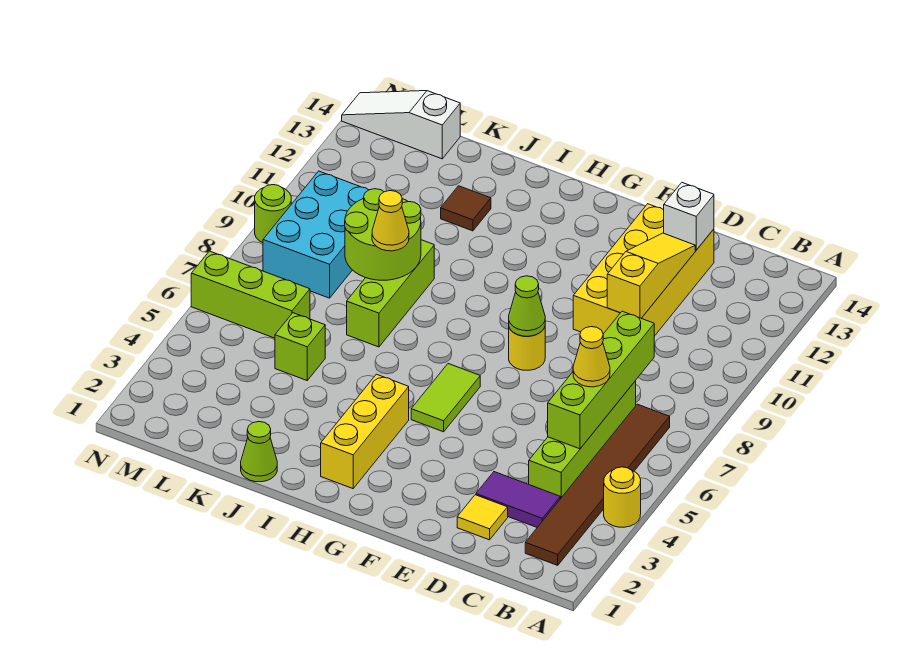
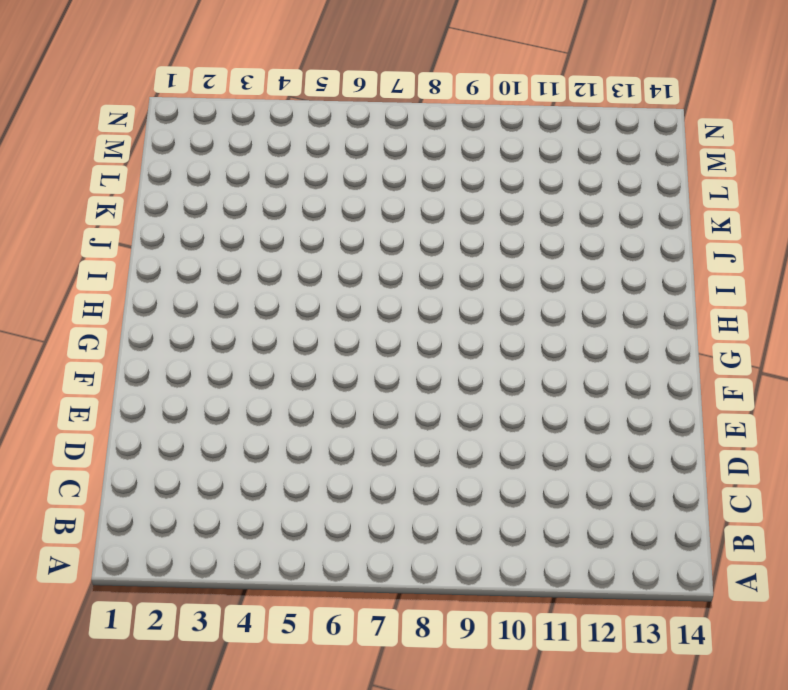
none -> yellow round brick A4 level 1
none -> brown tile B2:B7 level 1
none -> purple tile C3:D3 level 1

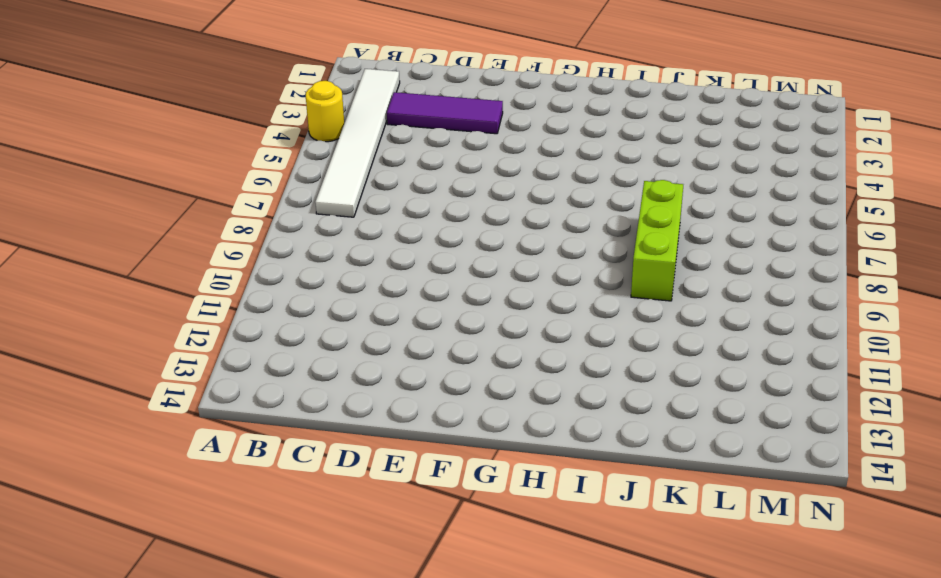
white tile B2:B7 level 1 -> brown tile B2:B7 level 1
purple tile C3:E3 level 1 -> purple tile C3:D3 level 1
none -> lime brick C4:C7 level 1
none -> yellow tile D2 level 1
none -> yellow brick D10:E13 level 1

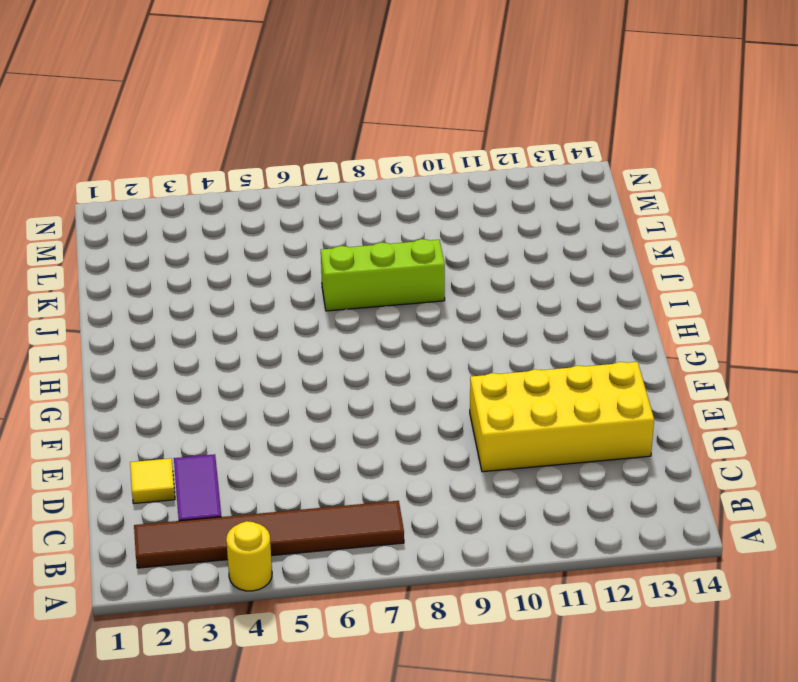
none -> lime brick C4:C7 level 1
none -> yellow round brick F8 level 1
none -> lime tile G5:G6 level 1

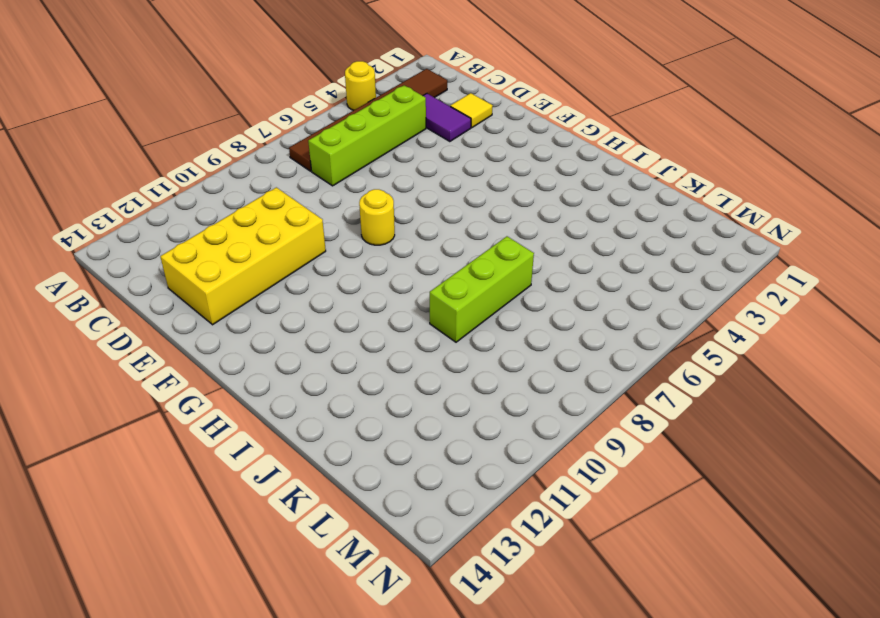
none -> lime tile G5:G6 level 1
none -> yellow brick H2:H4 level 1
none -> lime cone J1 level 1

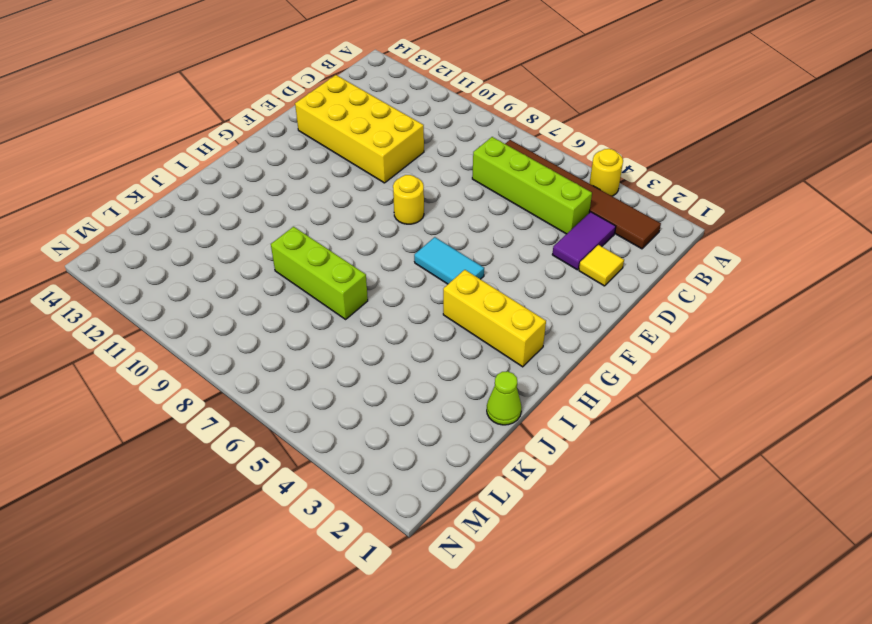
cyan tile G5:G6 level 1 -> lime tile G5:G6 level 1
none -> brown tile J12 level 1
none -> lime brick K5 level 1
none -> lime brick L6:N6 level 1

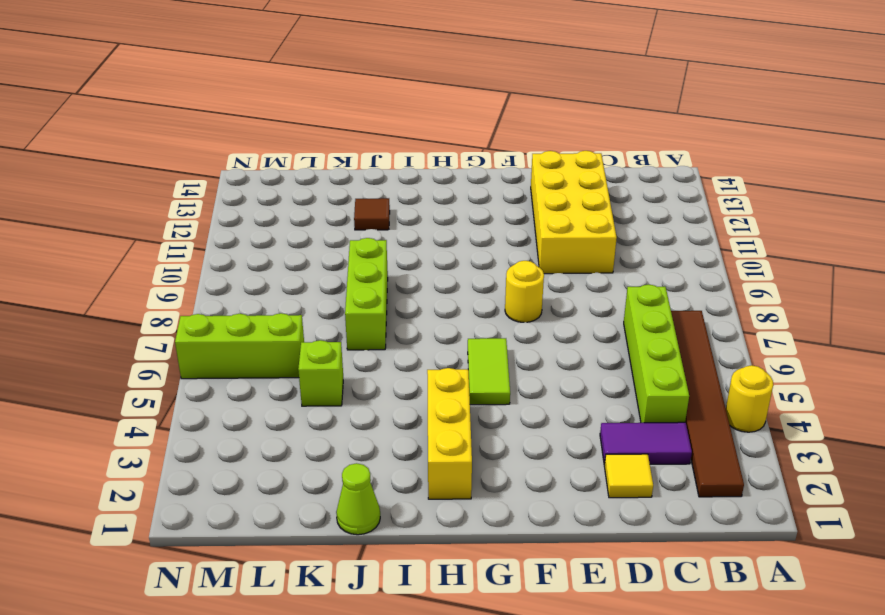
none -> cyan brick L8:M10 level 1
none -> white slope L14:N14 level 1 top L
none -> lime round brick N9 level 1

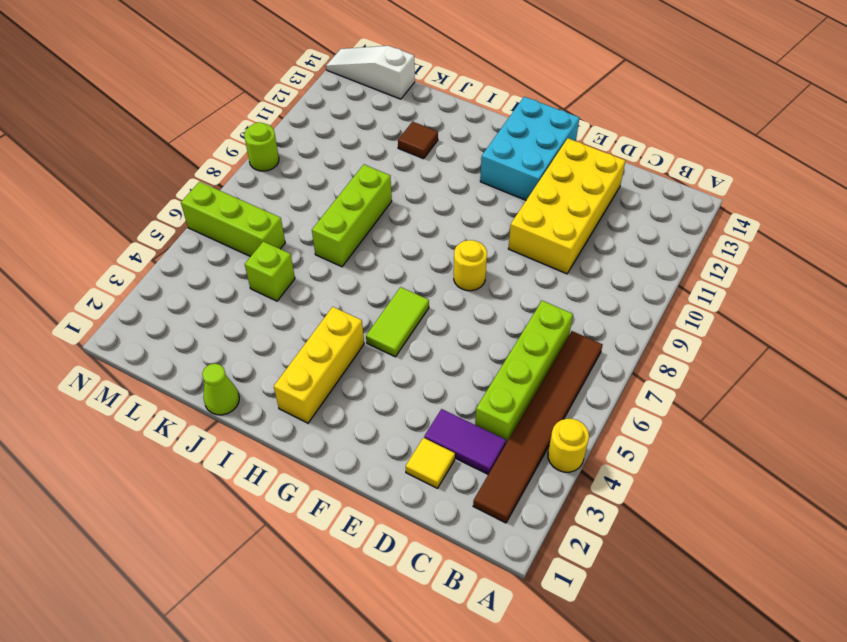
cyan brick F12:G14 level 1 -> cyan brick L8:M10 level 1
none -> lime brick C5:C8 level 2
none -> yellow slope D10:D12 level 2 top 10
none -> white brick D13 level 2

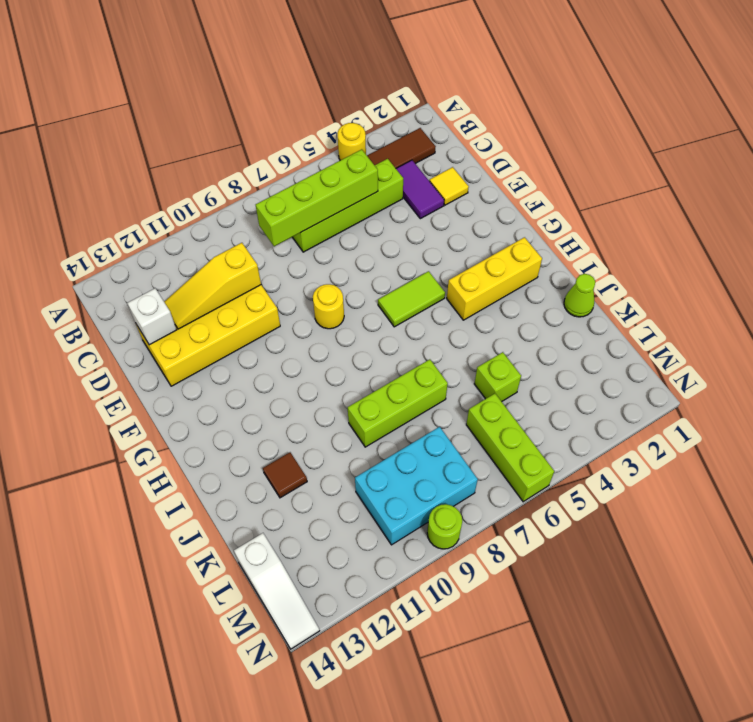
none -> lime cone F8 level 2
none -> lime round brick J8:K9 level 2
none -> yellow cone C6 level 3

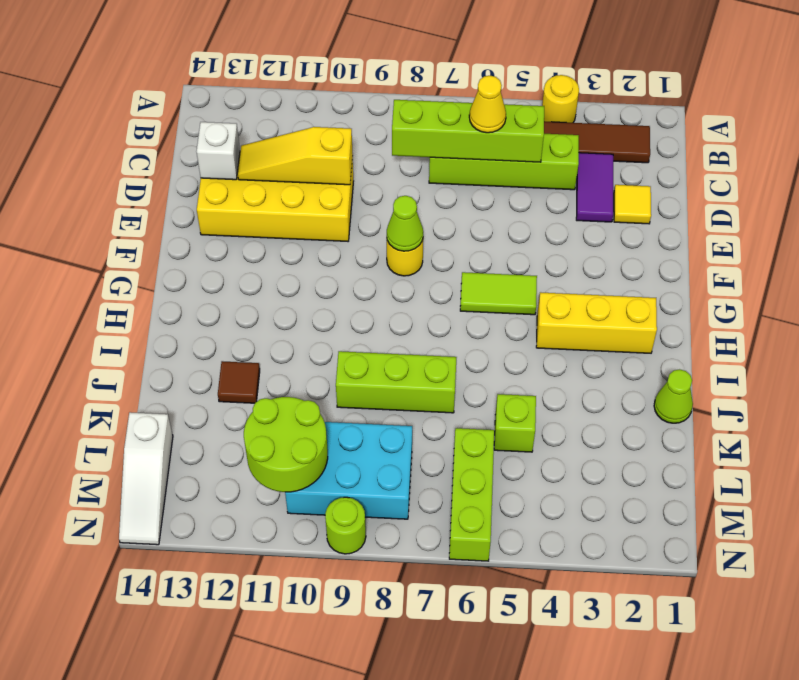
lime round brick L10:M11 level 2 -> lime round brick J8:K9 level 2
none -> yellow cone J8 level 3

